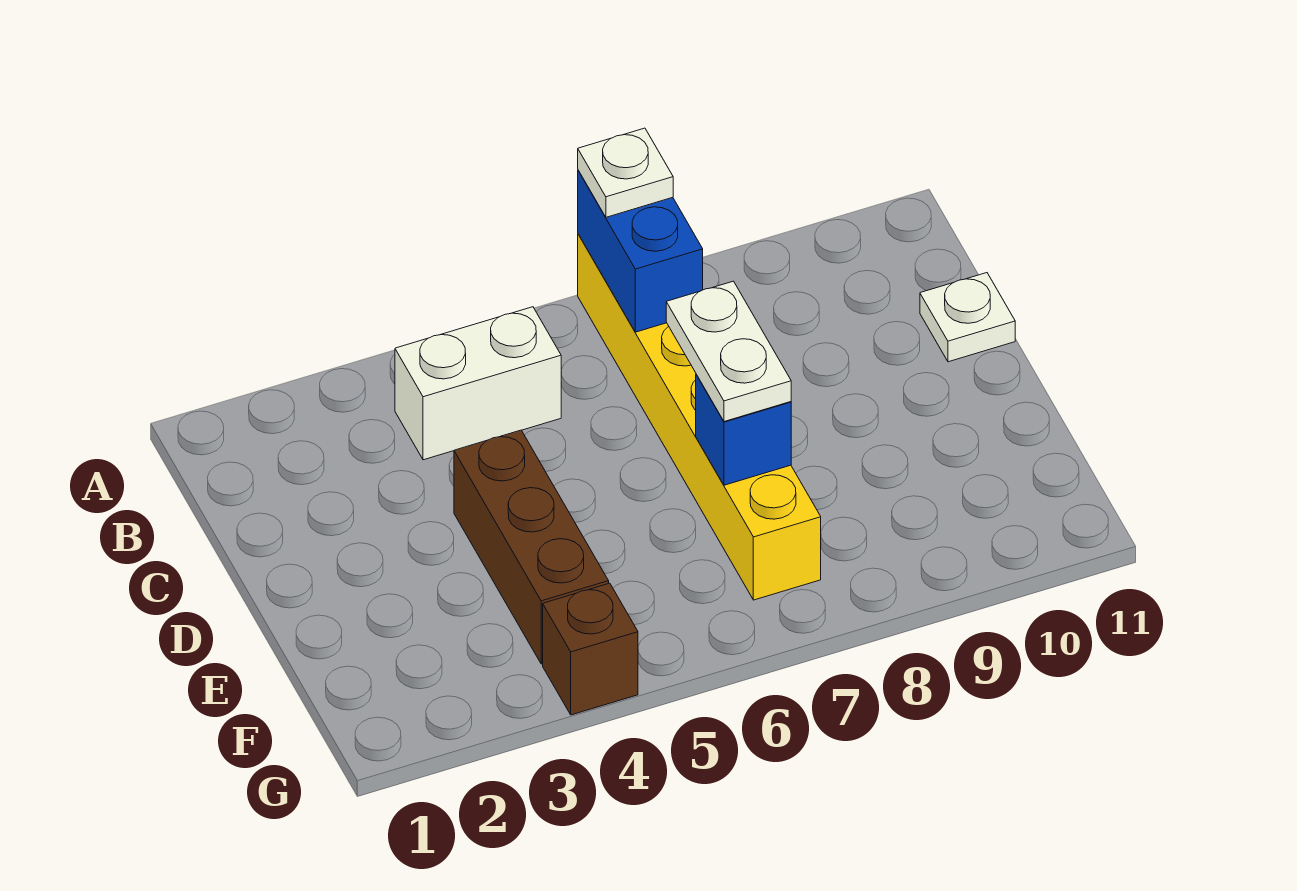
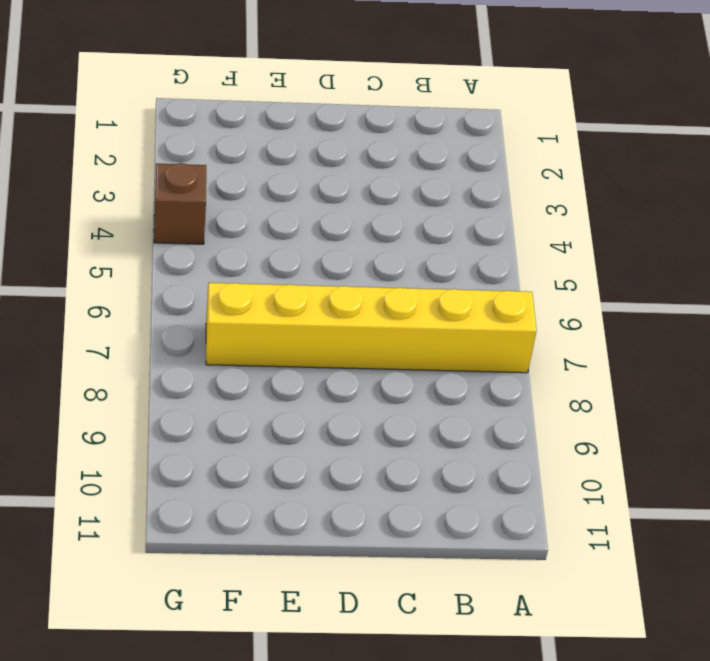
none -> white brick B4:B5 level 1
none -> white plate C11 level 1

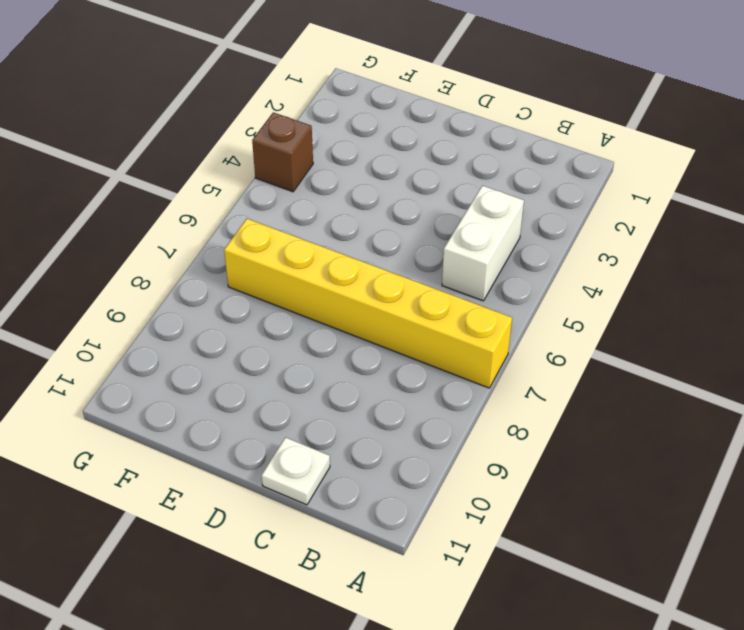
none -> brown brick D4:F4 level 1
none -> blue brick A7:B7 level 2

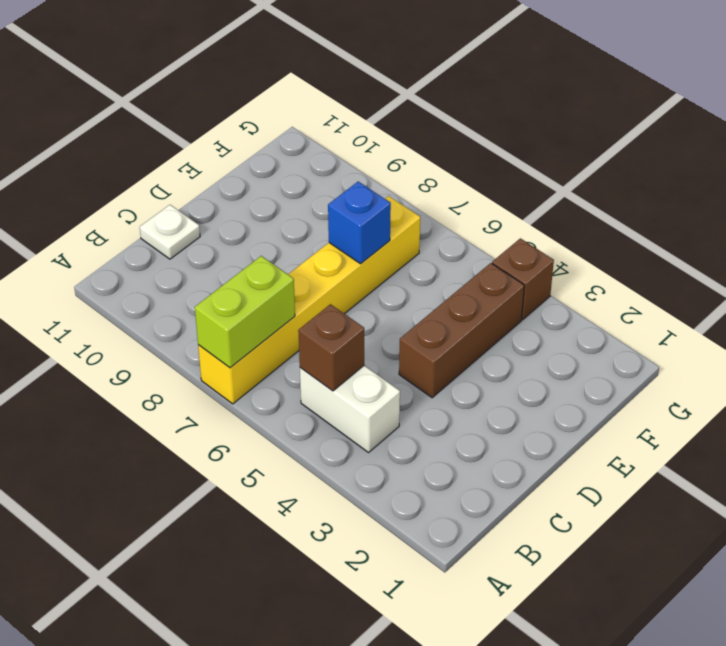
lime brick A7:B7 level 2 -> blue brick A7:B7 level 2
brown brick B5 level 2 -> none
none -> white plate A7 level 3
none -> white plate D7:E7 level 3

